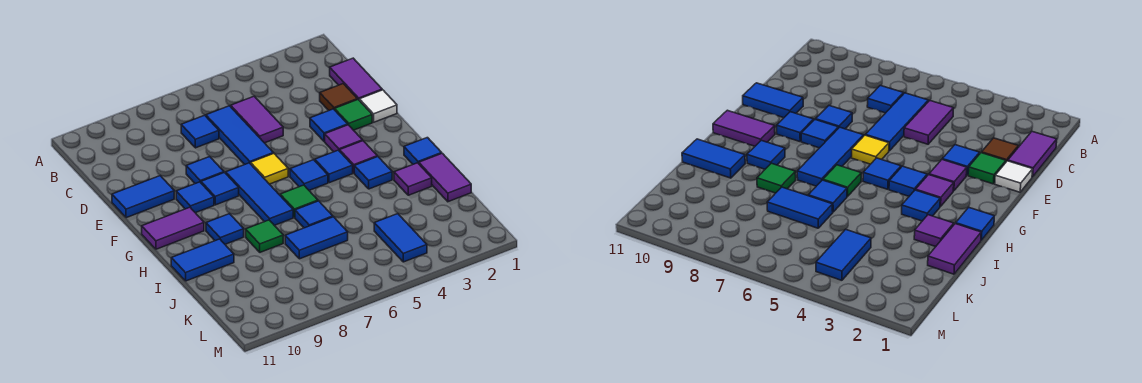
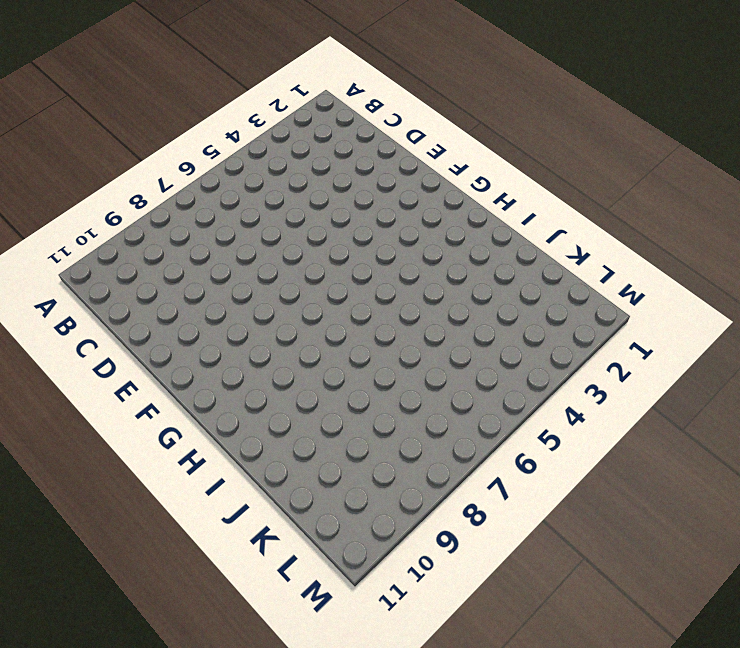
none -> purple tile C1:D1 level 1
none -> purple tile C5:D5 level 1
none -> blue tile C6:E6 level 1
none -> blue tile C7 level 1

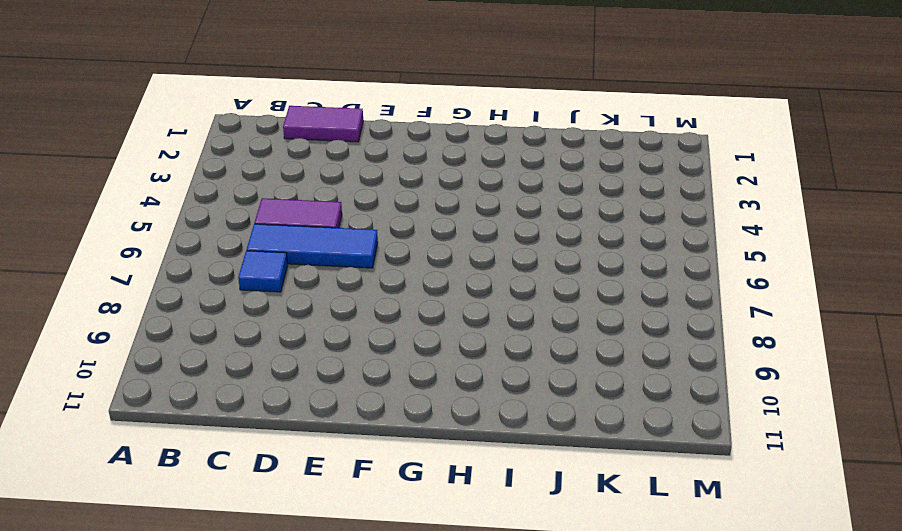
none -> brown tile D2 level 1
none -> white tile E1 level 1
none -> green tile E2 level 1
none -> blue tile E3 level 1

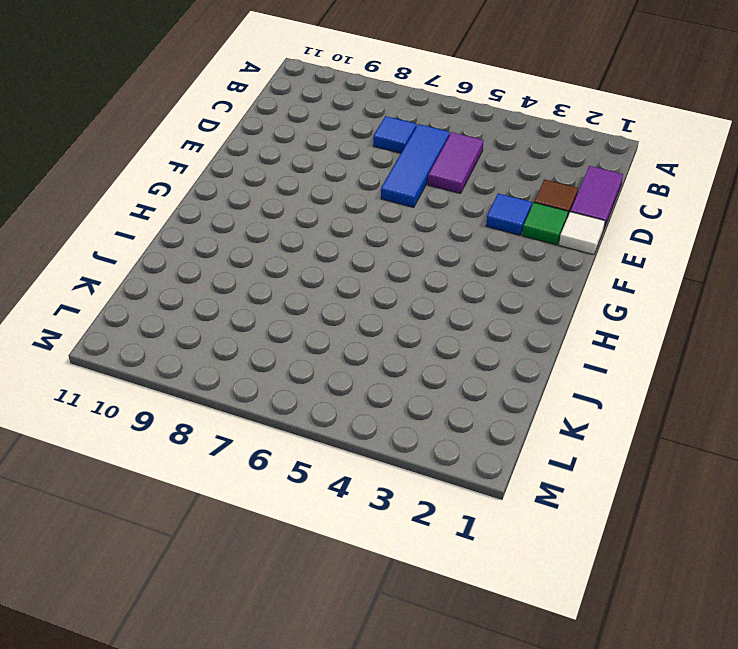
none -> blue tile E8 level 1
none -> blue tile E10:E11 level 1
none -> purple tile F3 level 1
none -> yellow tile F6 level 1

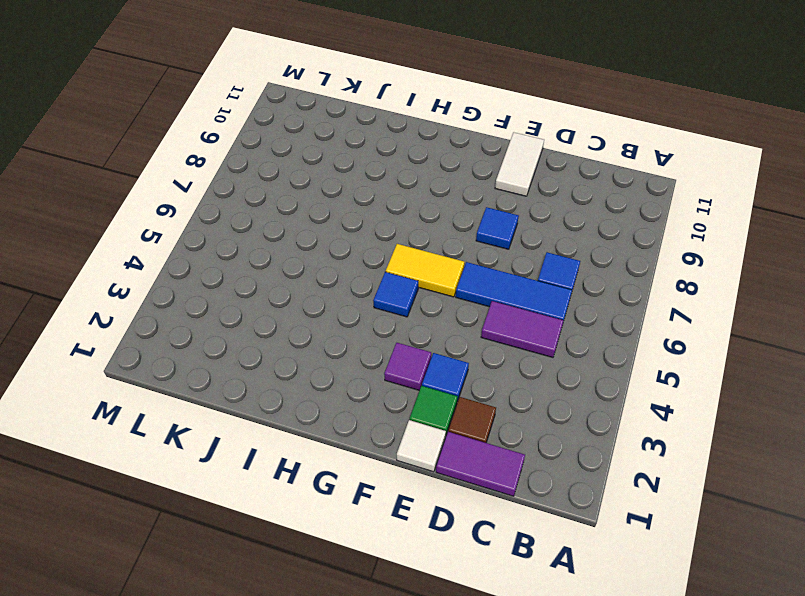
white tile E10:E11 level 1 -> blue tile E10:E11 level 1
yellow tile F6:G6 level 1 -> yellow tile F6 level 1
none -> blue tile F7:H7 level 1
none -> blue tile F8 level 1
none -> blue tile F9 level 1
none -> purple tile G3 level 1

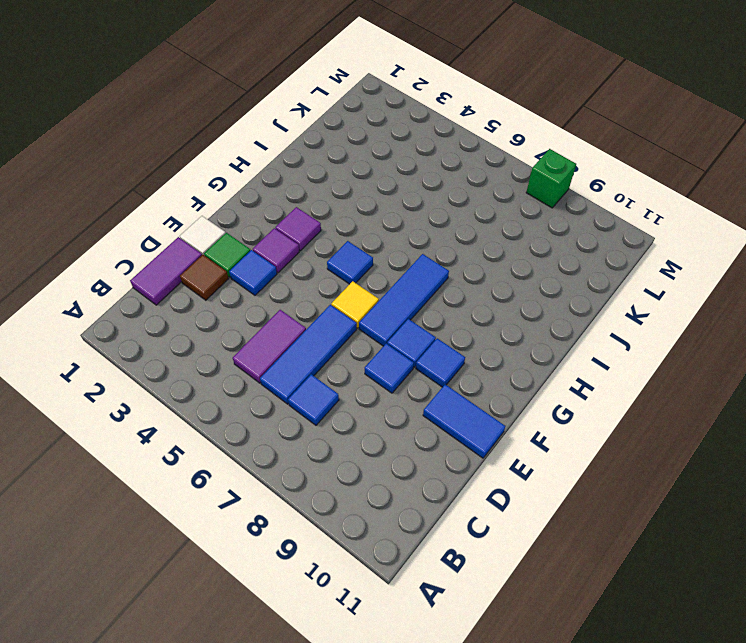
green brick M8 level 1 -> none
none -> blue tile G4 level 1
none -> purple tile G10:G11 level 1
none -> blue tile H1 level 1
none -> blue tile H3 level 1

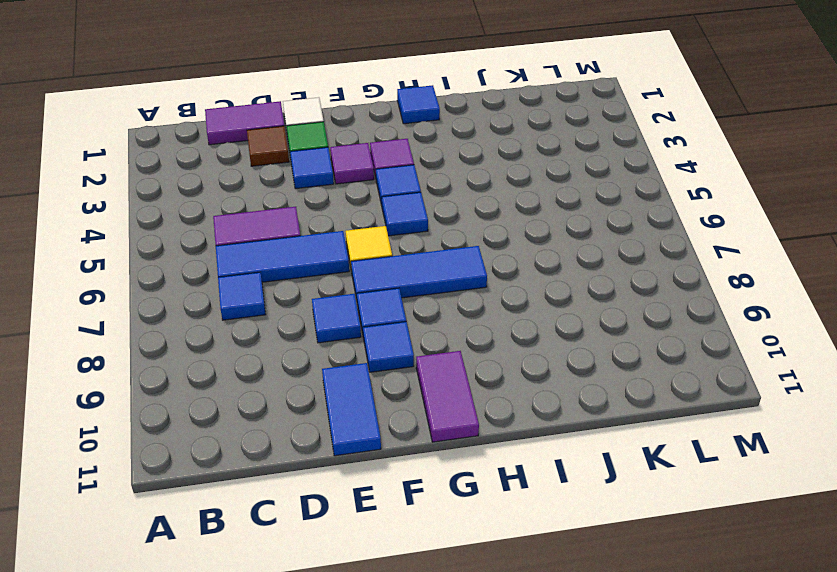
none -> blue tile H3 level 1
none -> green tile H6 level 1
none -> blue tile H9 level 1
none -> purple tile I1:J1 level 1

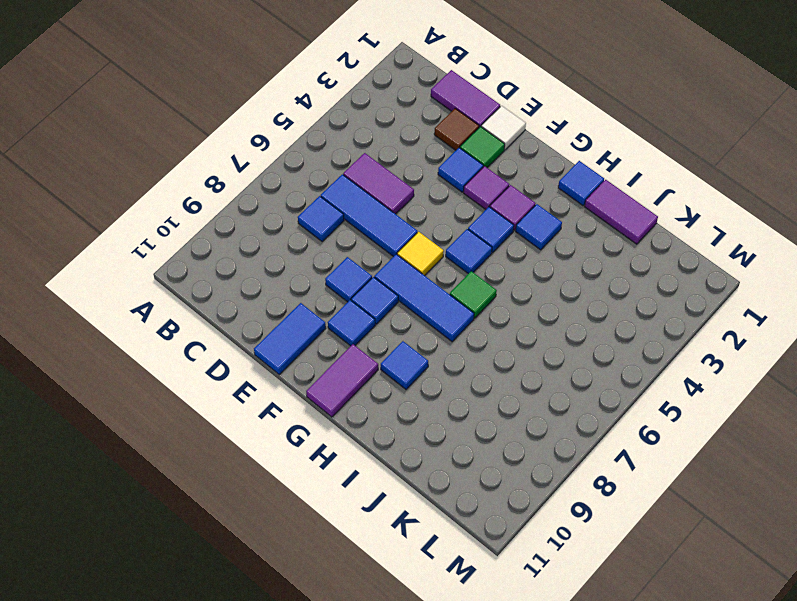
none -> purple tile I2 level 1
none -> blue tile I6 level 1
none -> green tile I8 level 1
none -> blue tile I10:I11 level 1

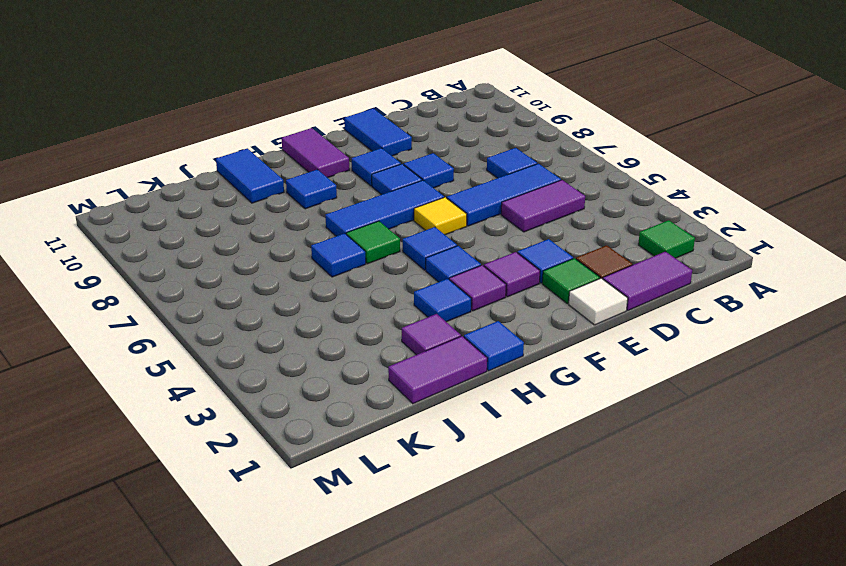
green tile B2 level 1 -> green tile I8 level 1
none -> blue tile J6:J7 level 1
none -> blue tile K4:L4 level 1

